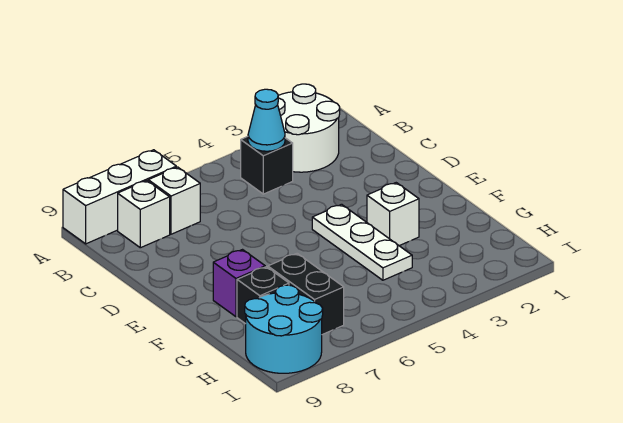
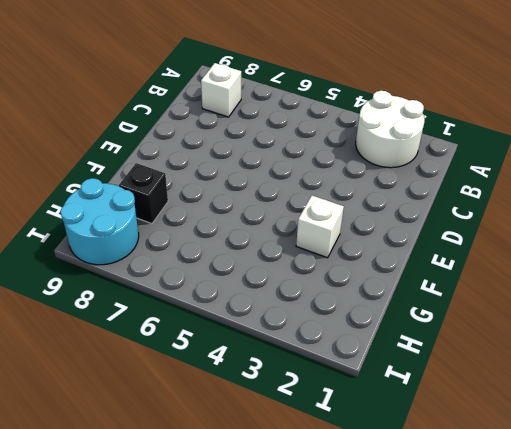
none -> white brick A7:A9 level 1
none -> black brick B4 level 1
none -> white brick B7 level 1

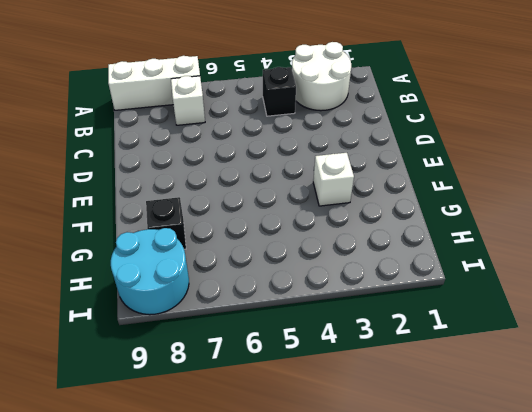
none -> white brick B8 level 1
none -> white plate E4:G4 level 1
none -> purple brick F8 level 1

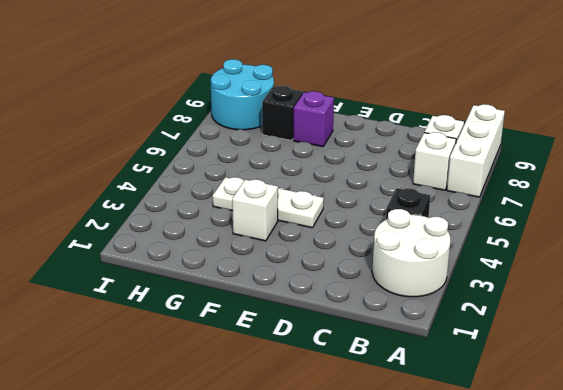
none -> black brick G7:H7 level 1
none -> cyan cone B4 level 2

